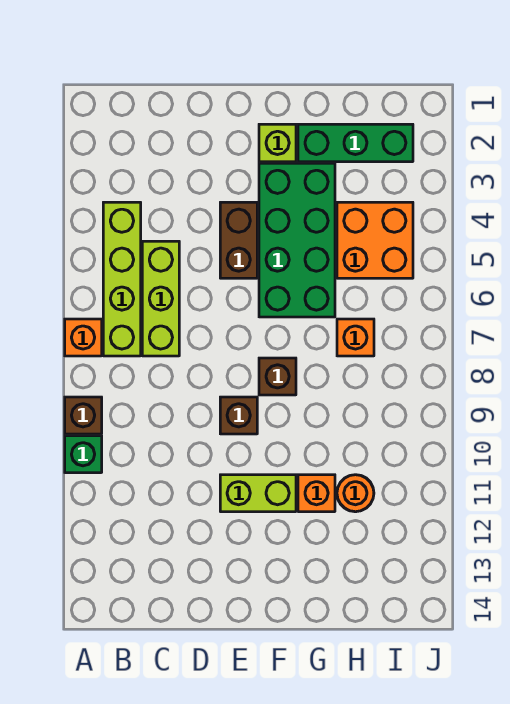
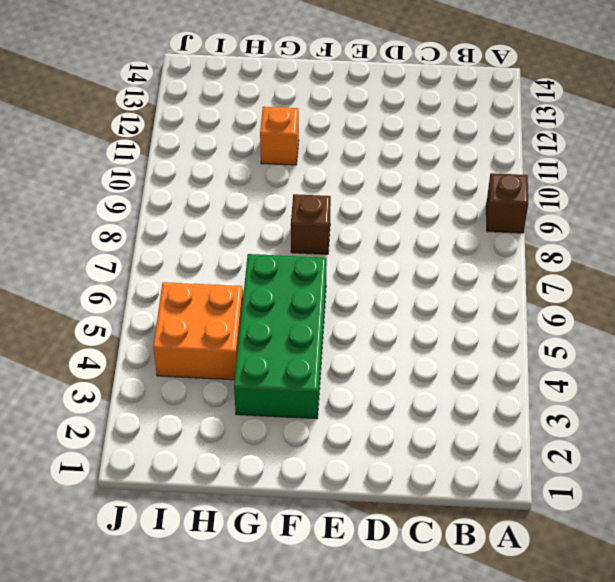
none -> orange brick A7 level 1
none -> green brick A10 level 1
none -> lime brick B4:B7 level 1

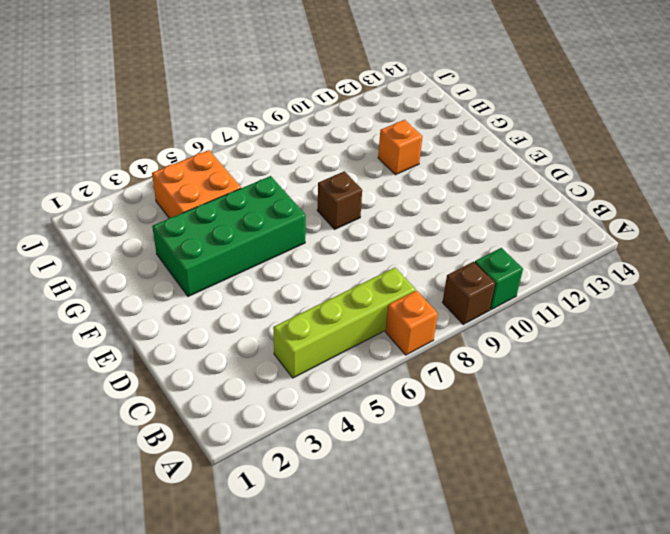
none -> lime brick C5:C7 level 1
none -> brown brick E4:E5 level 1
none -> brown brick E9 level 1

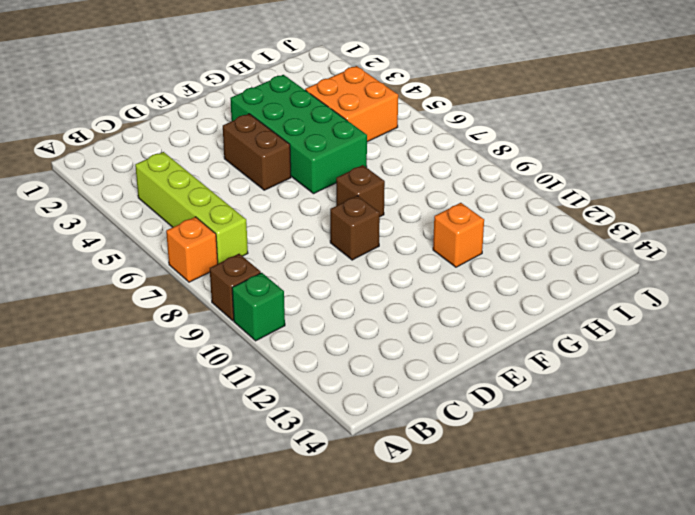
none -> lime brick C5:C7 level 1
none -> lime brick E11:F11 level 1
none -> lime brick F2 level 1

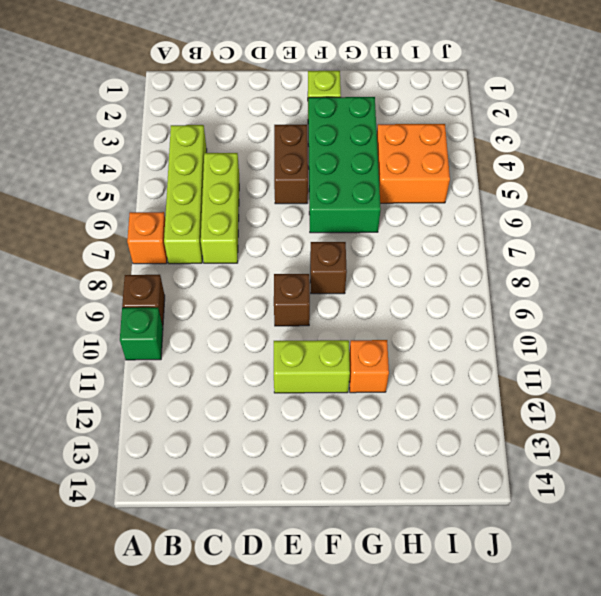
none -> green brick G2:I2 level 1
none -> orange brick H7 level 1
none -> orange round brick H11 level 1

